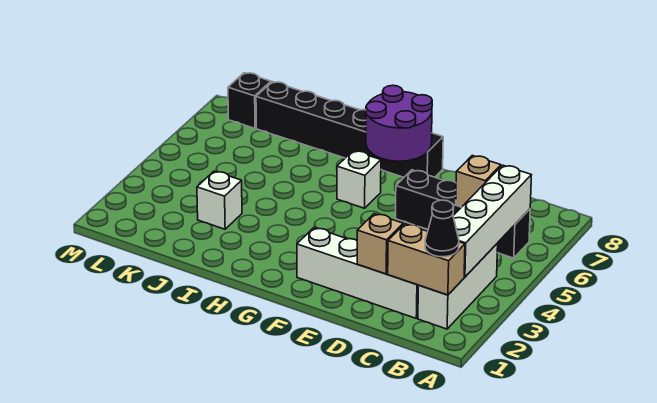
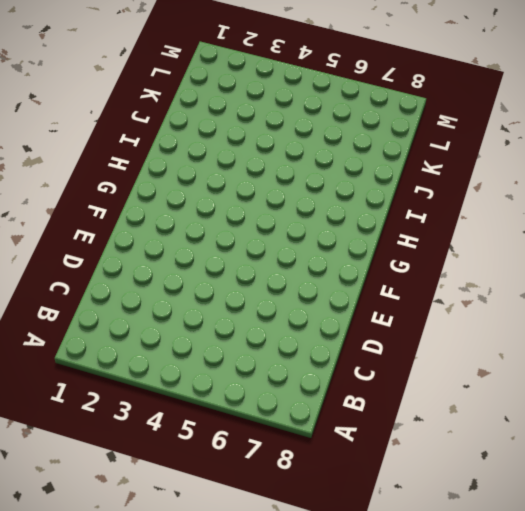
none -> white brick B2:B4 level 1
none -> black brick B6:E6 level 1
none -> white brick C2:F2 level 1

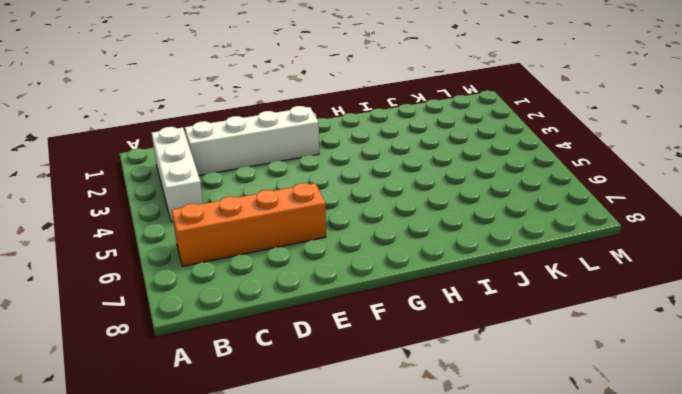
orange brick B6:E6 level 1 -> black brick B6:E6 level 1
none -> black brick F8:K8 level 1
none -> white brick G6 level 1
none -> white brick J3 level 1

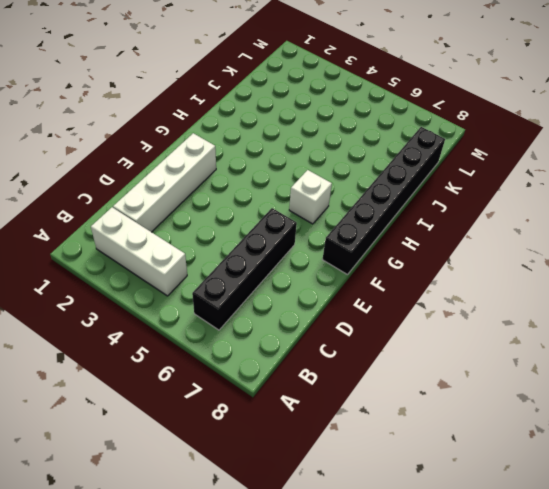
none -> white brick J3 level 1
none -> black brick L8 level 1
none -> tan brick B2:C2 level 2

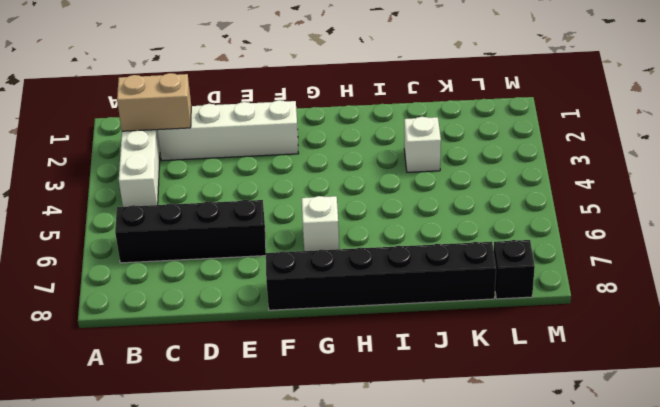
none -> white brick B3:B6 level 2
none -> tan brick C6 level 2
none -> tan brick D2 level 2

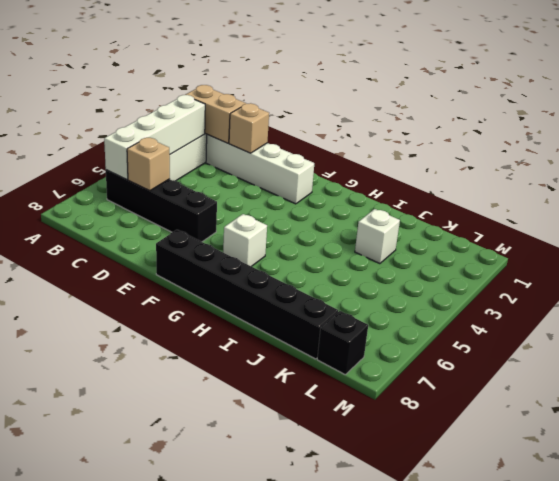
none -> purple round brick F7:G8 level 2
none -> black cone B2 level 3

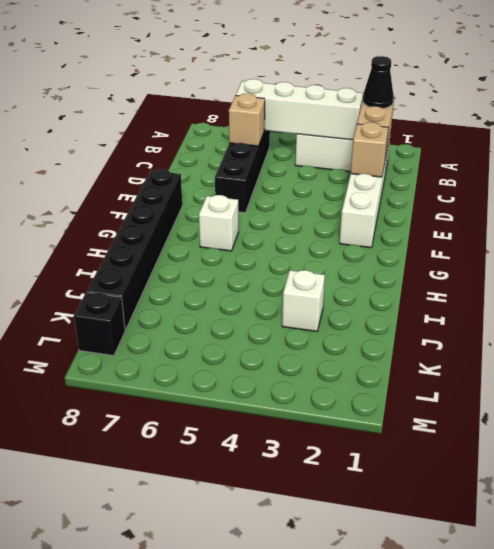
none -> purple round brick F7:G8 level 2

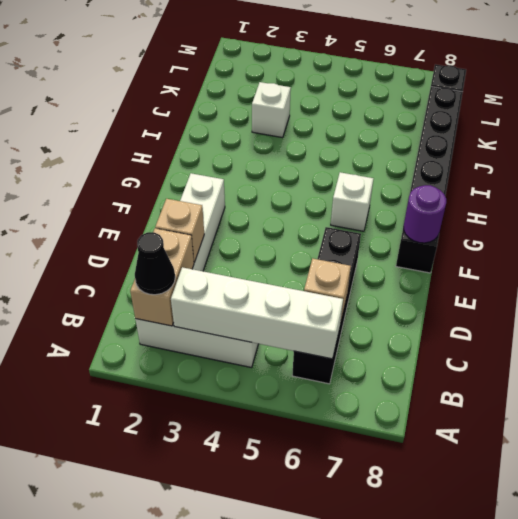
purple round brick F8 level 2 -> purple round brick F7:G8 level 2

